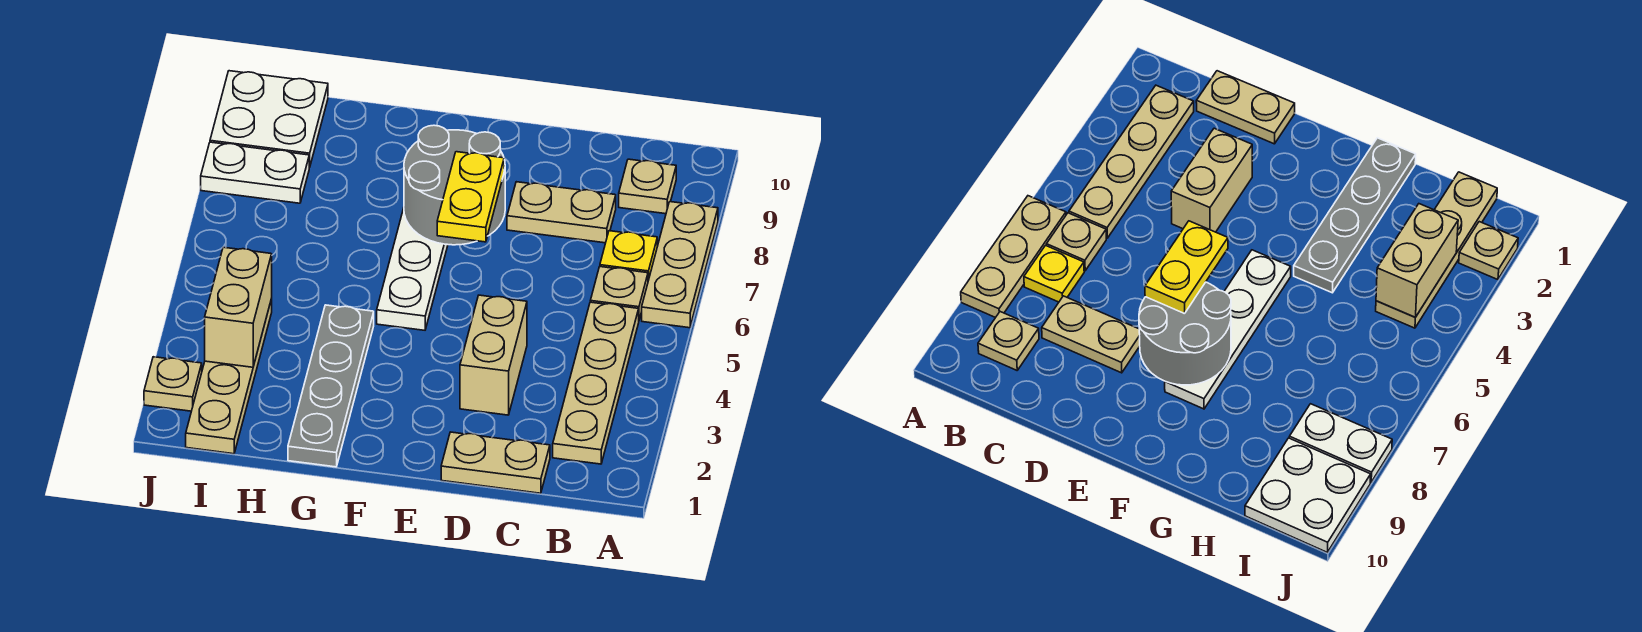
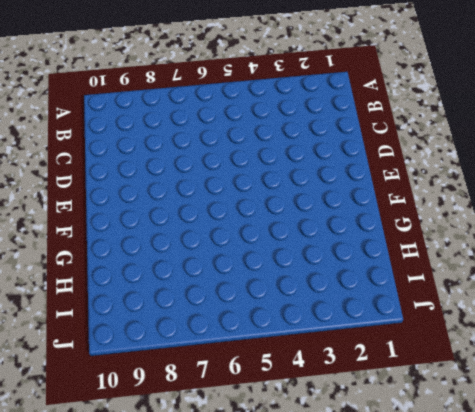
none -> tan plate A6:A8 level 1
none -> tan plate B2:B5 level 1
none -> tan plate B6 level 1

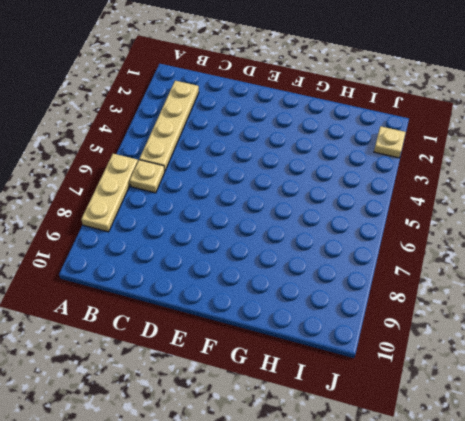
none -> yellow plate B7 level 1
none -> tan plate B9 level 1
none -> tan plate C1:D1 level 1

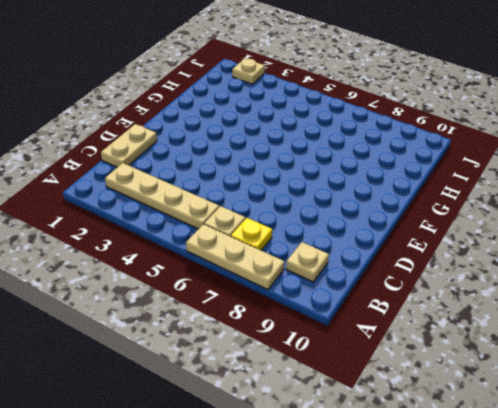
none -> tan plate C8:D8 level 1
none -> tan brick D3:D4 level 1
none -> white plate F5:F8 level 1

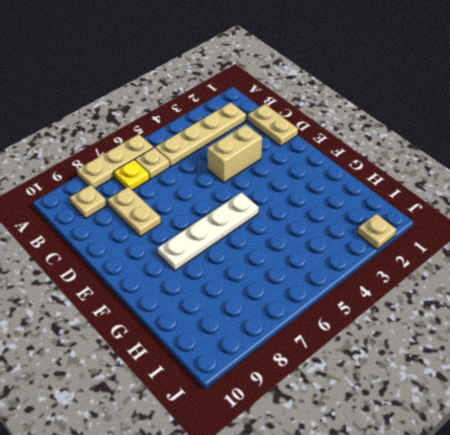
none -> grey plate G1:G4 level 1
none -> tan plate I1:I4 level 1
none -> white plate I8:J8 level 1

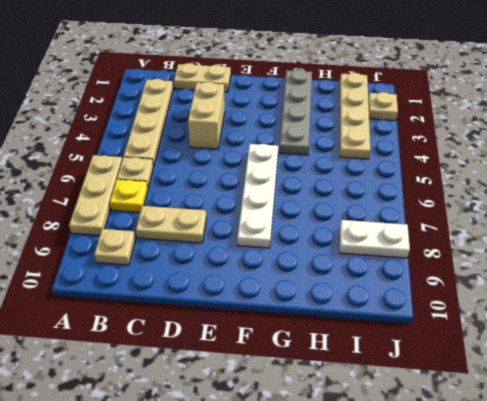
none -> white plate I9:J10 level 1
none -> grey round brick E7:F8 level 2
none -> tan brick I3:I4 level 2

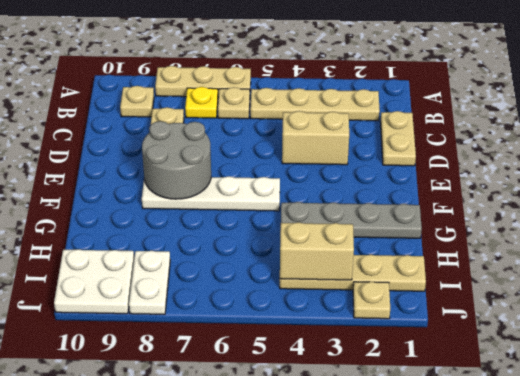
none -> yellow plate E6:E7 level 3

